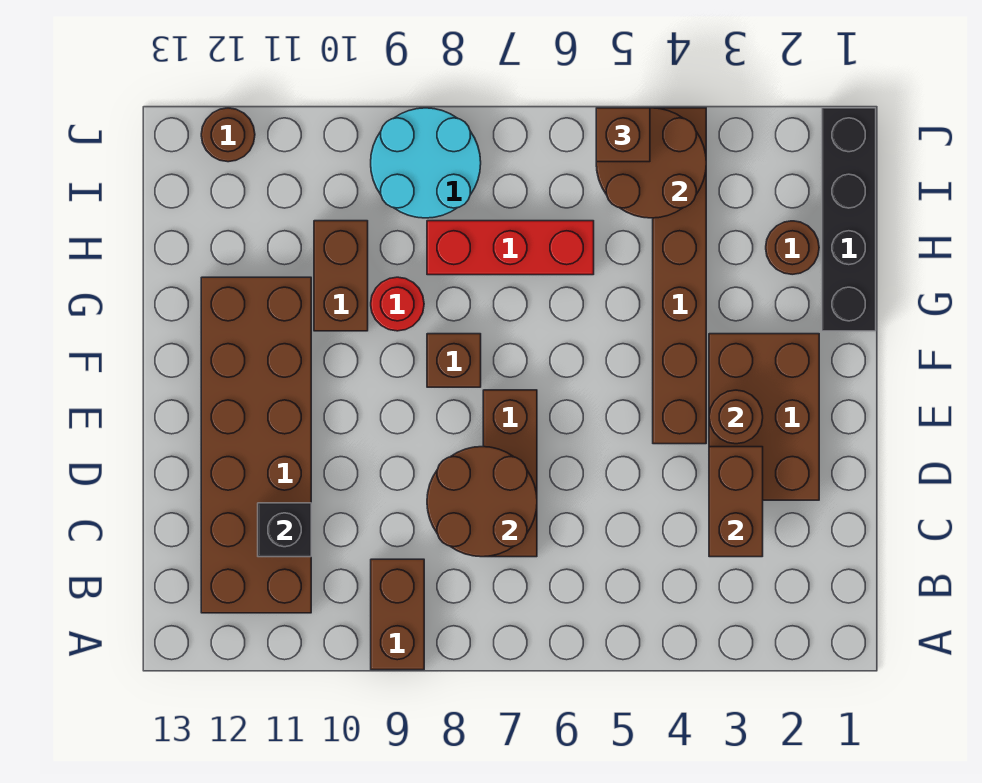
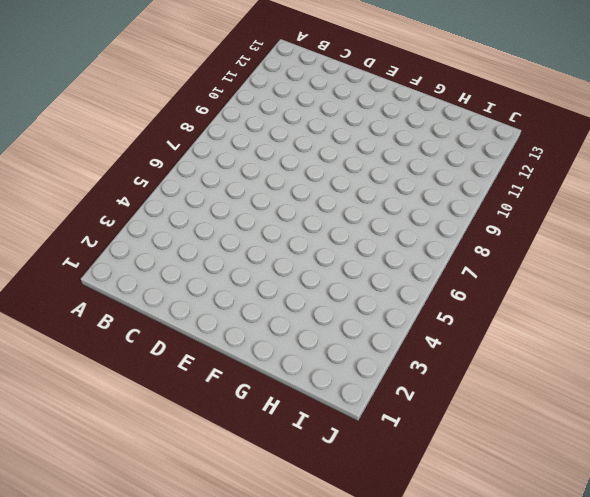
none -> brown brick A9:B9 level 1
none -> brown brick B11:G12 level 1
none -> brown brick C7:E7 level 1

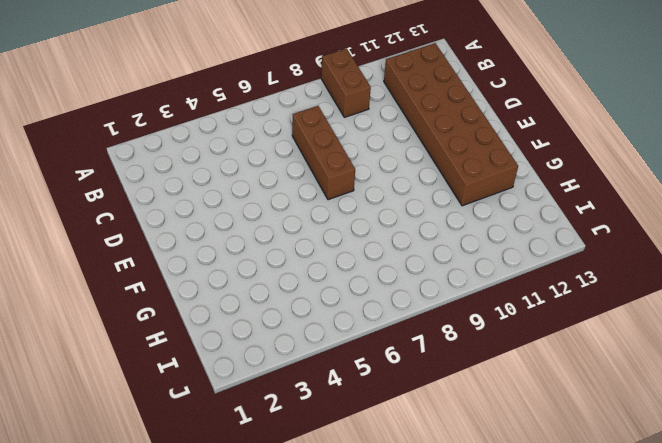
none -> brown brick D2:F3 level 1
none -> brown brick E4:J4 level 1
none -> brown brick F8 level 1

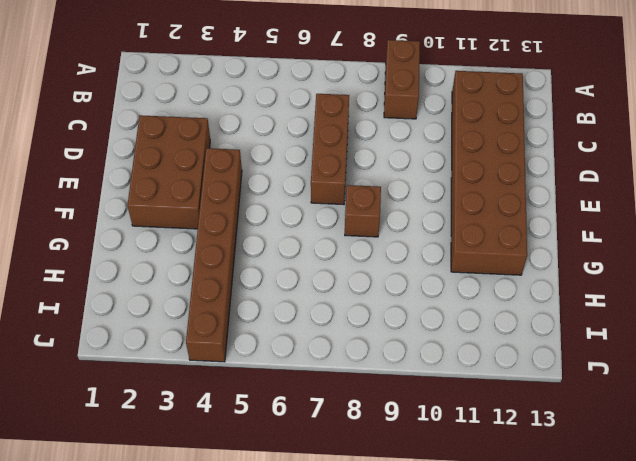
none -> black brick G1:J1 level 1
none -> red round brick G9 level 1
none -> brown brick G10:H10 level 1

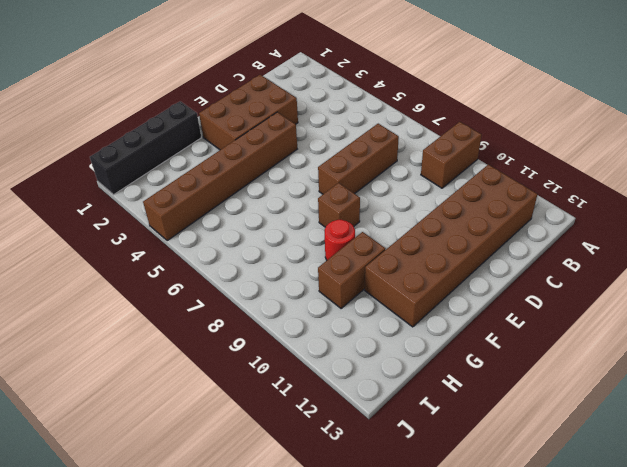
none -> brown round brick H2 level 1
none -> red brick H6:H8 level 1
none -> cyan round brick I8:J9 level 1

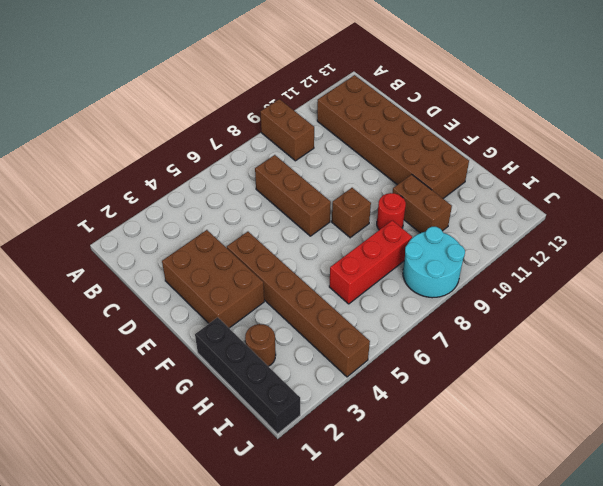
none -> brown round brick J12 level 1
none -> brown brick C3:D3 level 2
none -> brown round brick C7:D8 level 2

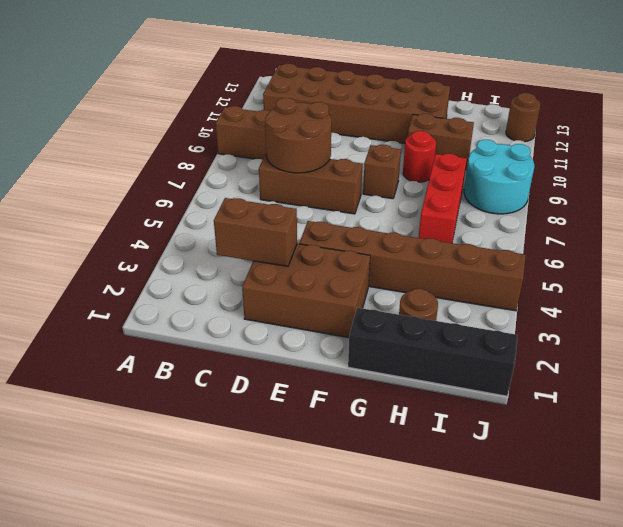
none -> black brick C11 level 2
none -> brown round brick E3 level 2
none -> brown round brick I4:J5 level 2

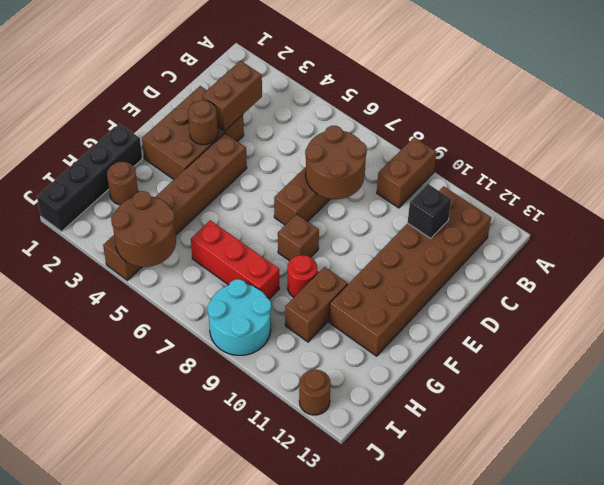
none -> brown brick J5 level 3

